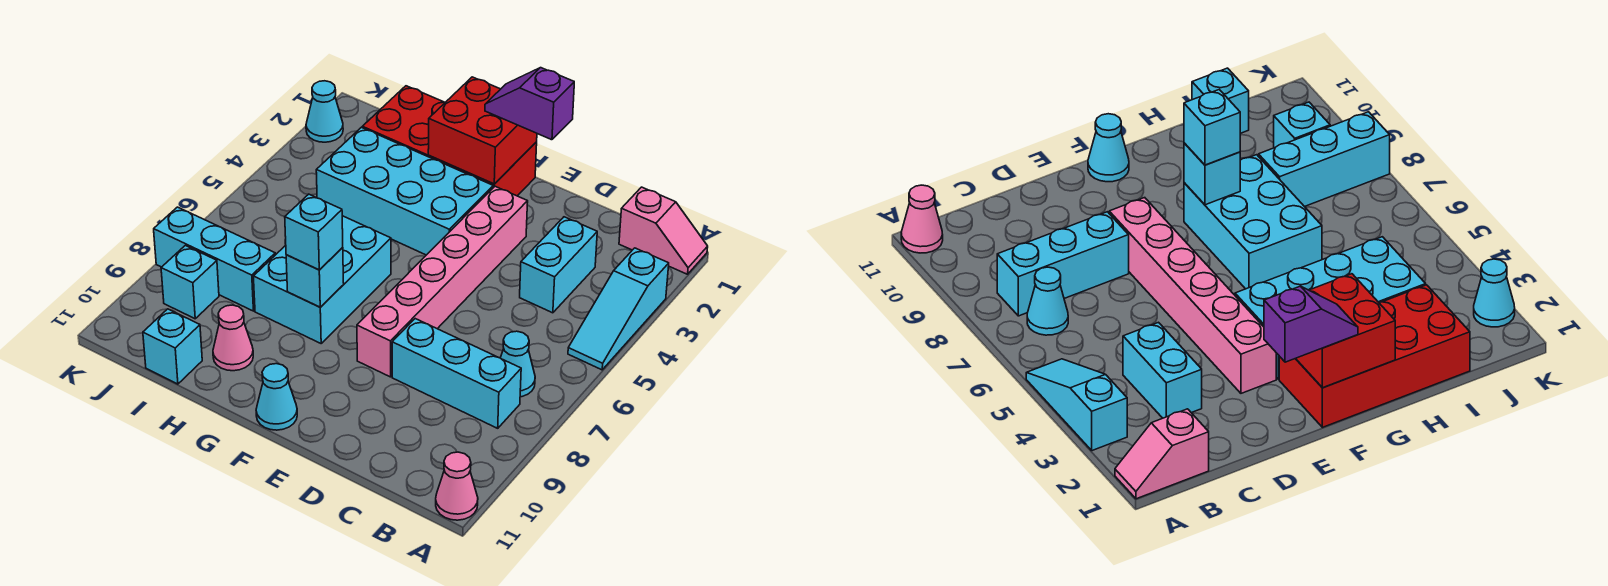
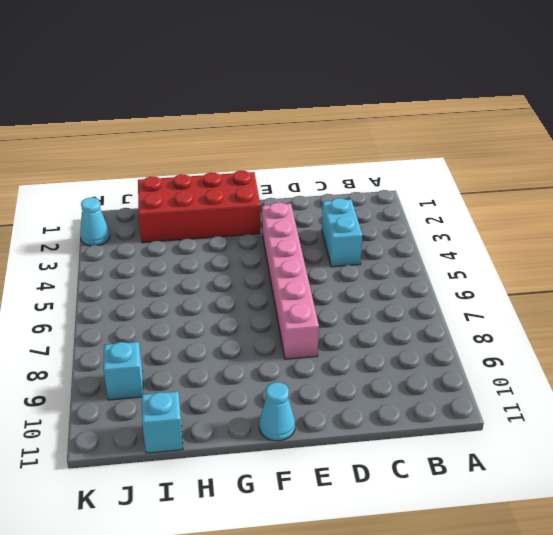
none -> pink slope A1:B1 level 1 top B
none -> cyan slope A3:A5 level 1 top 3
none -> pink cone A11 level 1

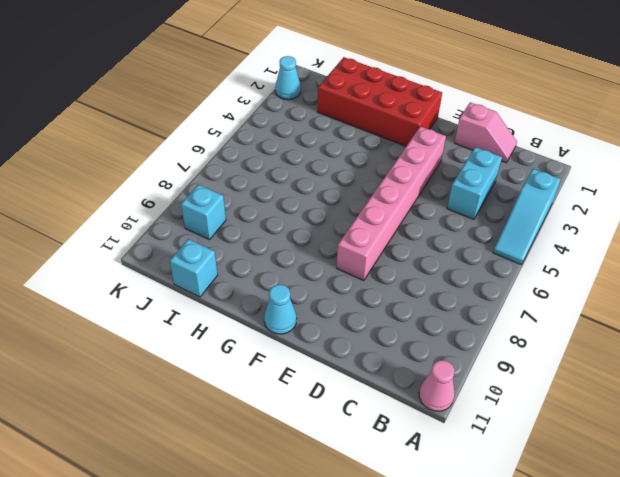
pink slope C1:D1 level 1 top D -> pink slope A1:B1 level 1 top B
none -> cyan cone B7 level 1
none -> cyan brick B8:D8 level 1
none -> cyan brick F3:I4 level 1

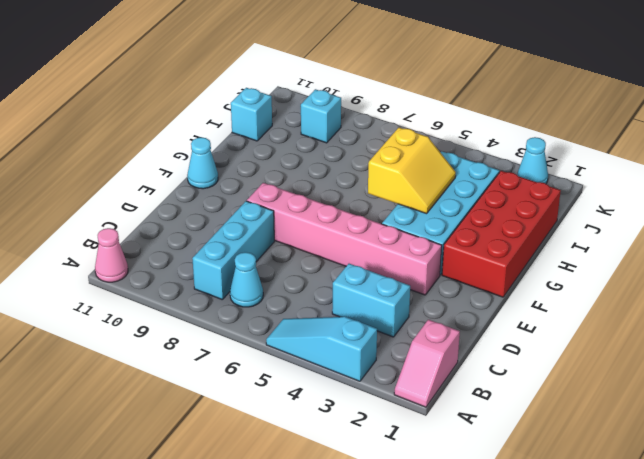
yellow slope G4:H5 level 2 top 5 -> none
none -> cyan brick G6:H8 level 1
none -> pink cone H10 level 1
none -> cyan brick I8:K8 level 1

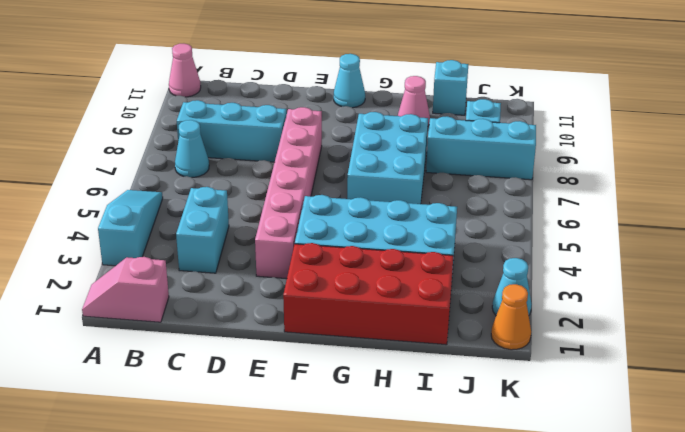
orange cone K1 level 1 -> none
none -> red brick F1:G2 level 2
none -> cyan brick G8 level 2
none -> purple slope E1:F1 level 3 top E

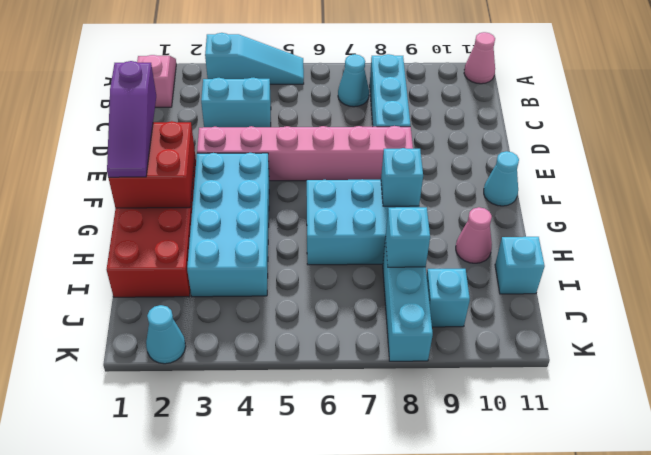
purple slope E1:G1 level 3 top E -> purple slope E1:F1 level 3 top E
cyan brick I8 level 2 -> cyan brick G8 level 3

